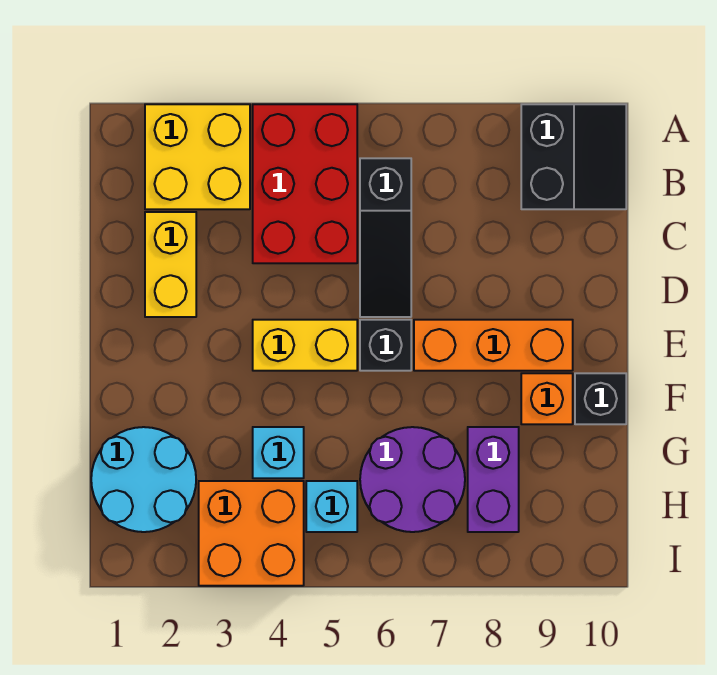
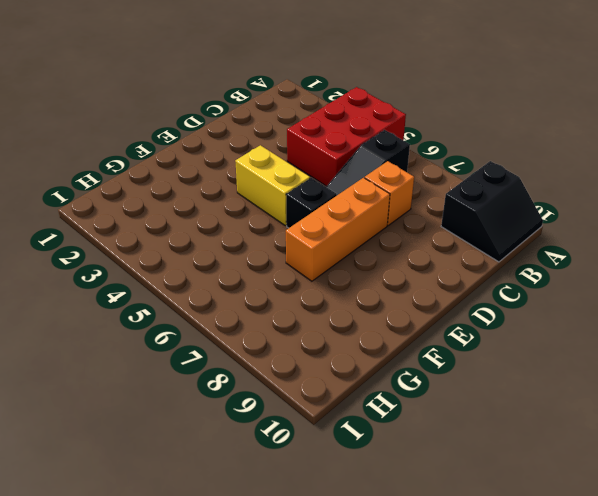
orange brick C7 level 1 -> orange brick F9 level 1
orange brick D7:F7 level 1 -> orange brick E7:E9 level 1
none -> yellow brick A2:B3 level 1
none -> yellow brick C2:D2 level 1
none -> black brick F10 level 1

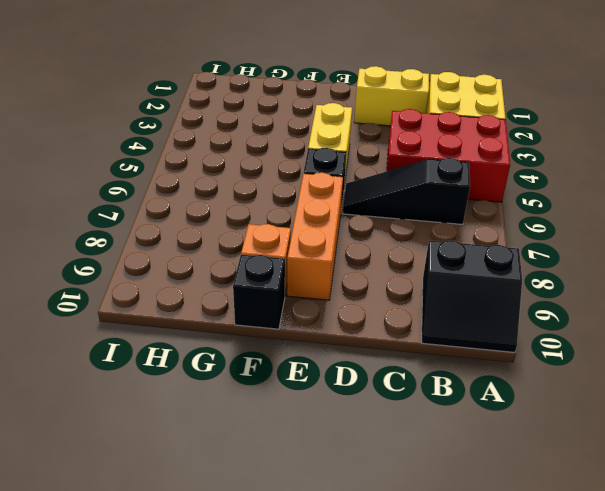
none -> cyan round brick G1:H2 level 1
none -> cyan brick G4 level 1
none -> purple round brick G6:H7 level 1

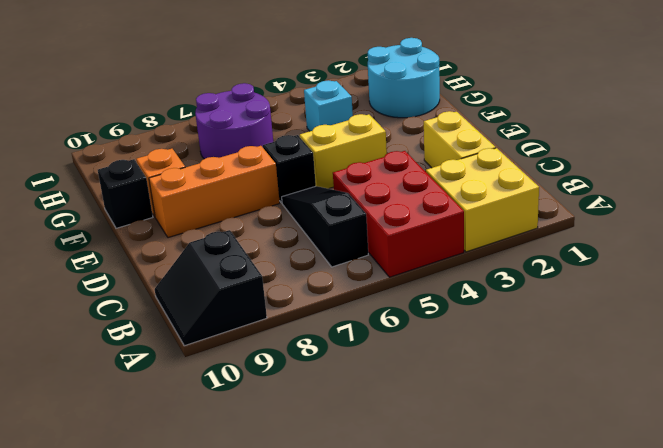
none -> purple brick G8:H8 level 1
none -> orange brick H3:I4 level 1
none -> cyan brick H5 level 1

